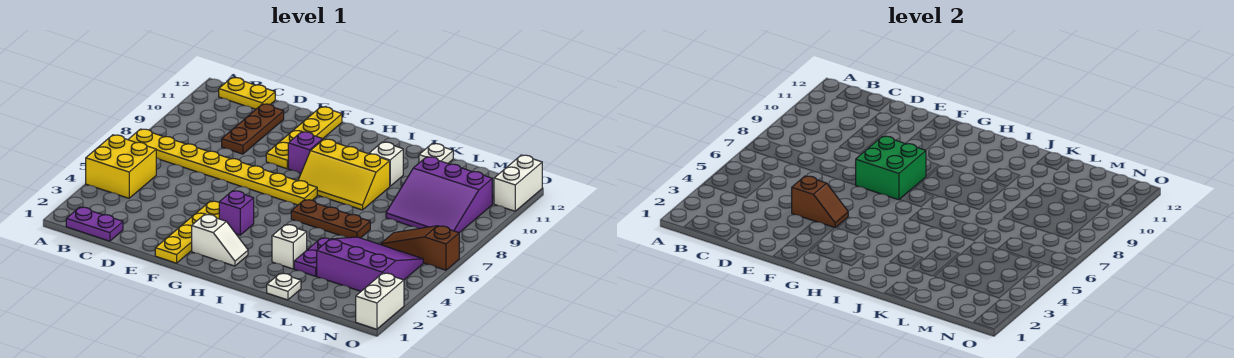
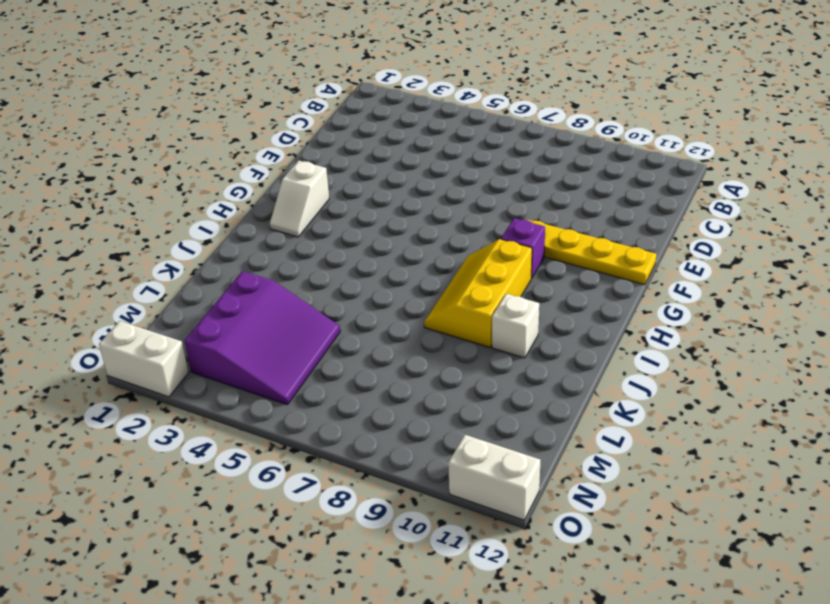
none -> yellow brick A4:B5 level 1
none -> yellow plate A7:H7 level 1
none -> purple plate B1:C1 level 1

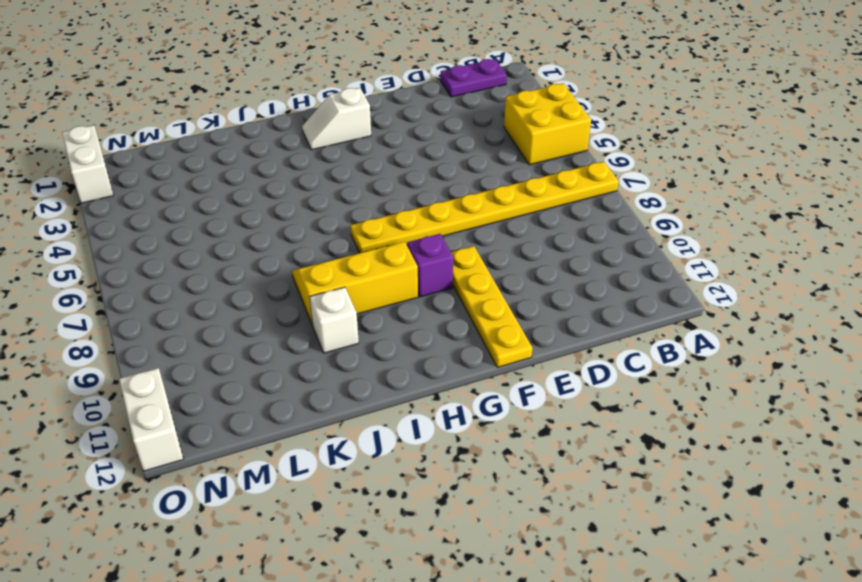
none -> yellow plate B12:C12 level 1
none -> brown plate D9:D11 level 1
none -> yellow plate F1:F4 level 1

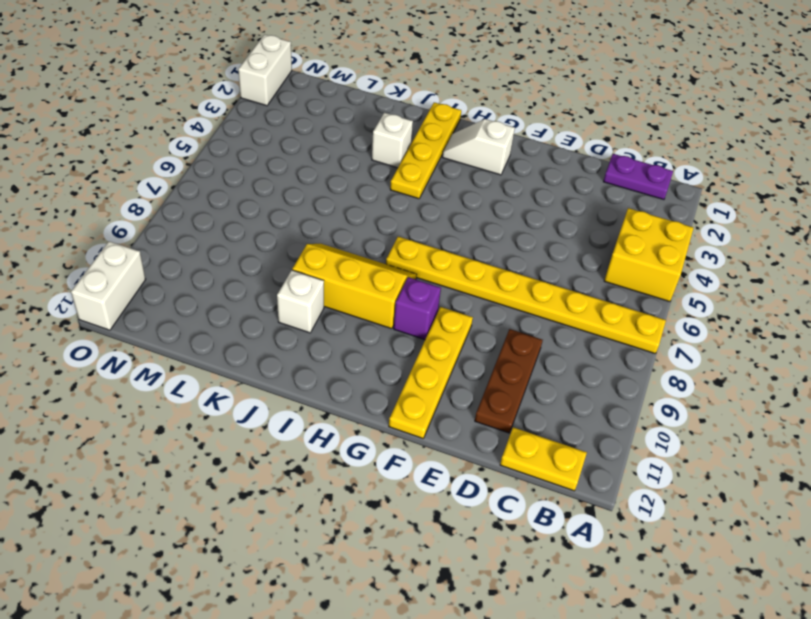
yellow plate I1:I4 level 1 -> yellow plate F1:F4 level 1
none -> purple brick G4 level 1
none -> brown plate I6:K6 level 1
none -> white plate K1 level 1

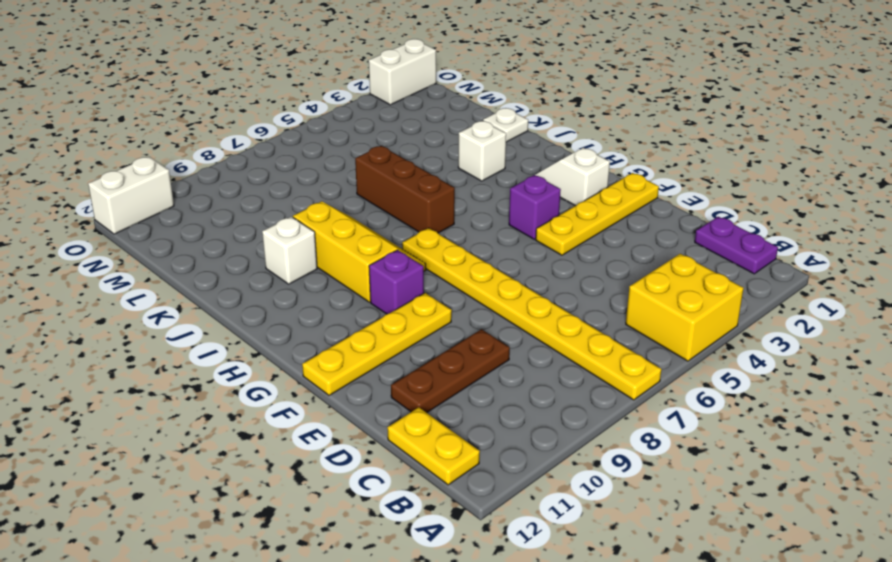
brown brick I6:K6 level 1 -> brown plate I6:K6 level 1
none -> purple plate K3:K4 level 1
none -> white plate K12 level 1
none -> purple slope L3:N5 level 1 top 3

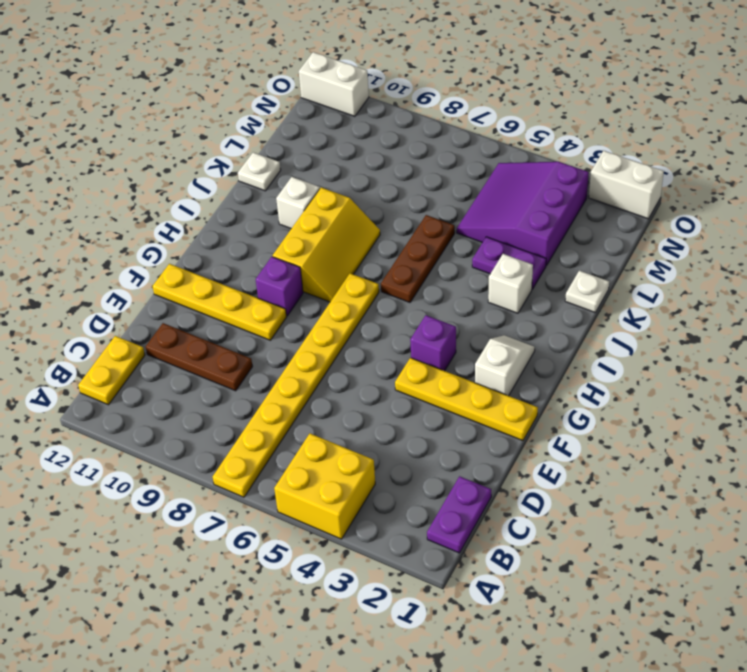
none -> purple slope L8:N10 level 1 top 10
none -> brown slope M6:O6 level 1 top O
none -> brown slope E4:F4 level 2 top E

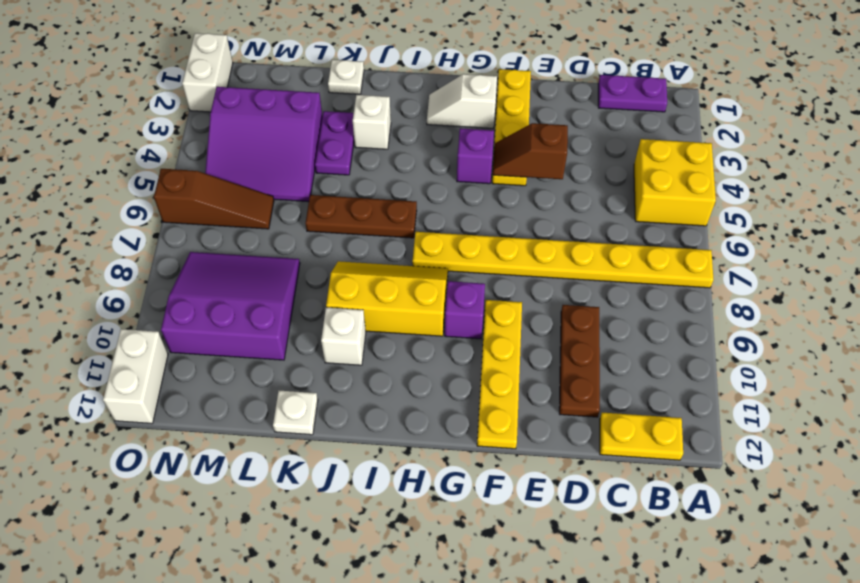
none -> green brick F7:G8 level 2

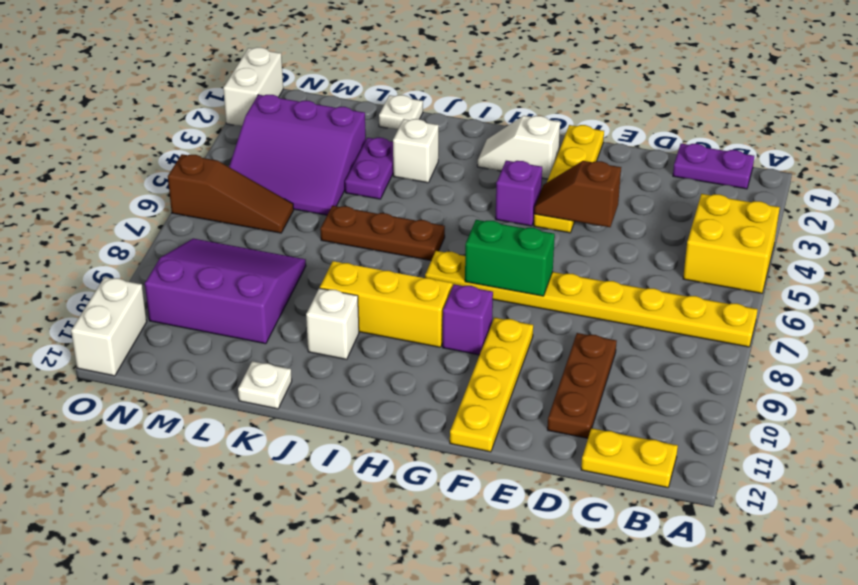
green brick F7:G7 level 2 -> green brick F7:G8 level 2

